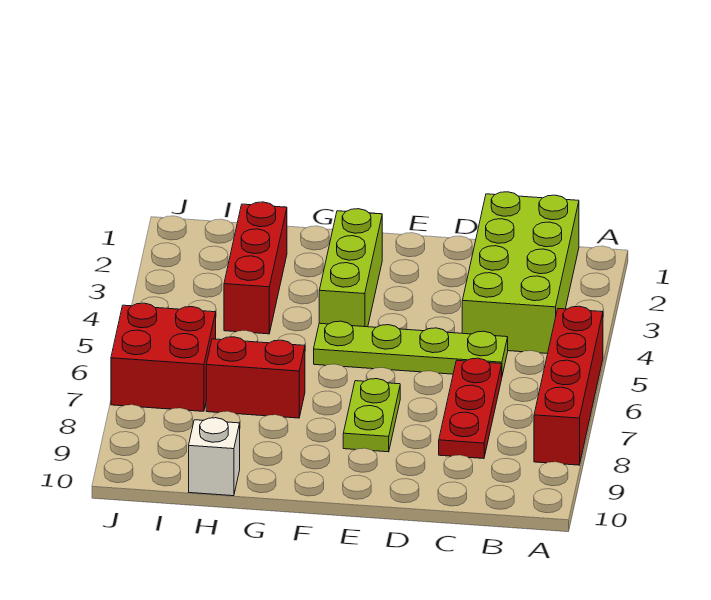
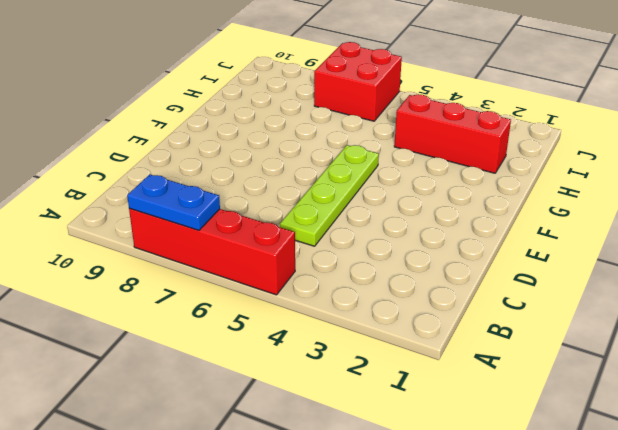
blue plate A7:A8 level 2 -> none
none -> lime brick B1:C4 level 1
none -> red plate C6:C8 level 1

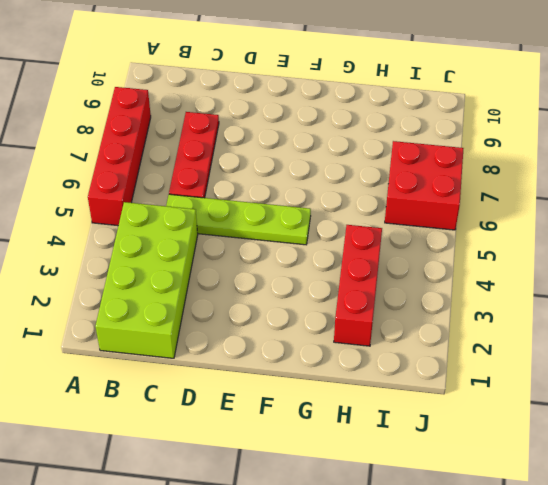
none -> lime plate E7:E8 level 1
none -> lime brick F2:F4 level 1

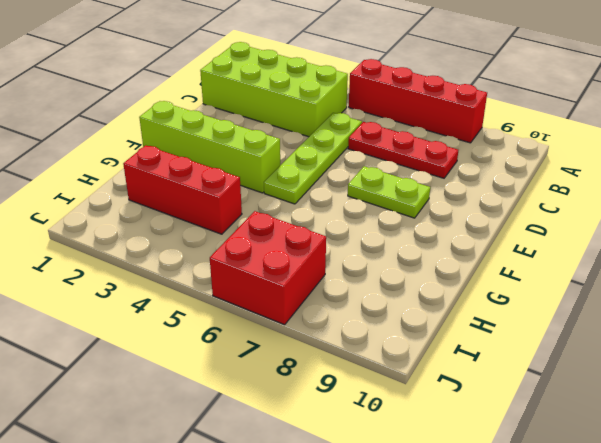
lime brick F1:F4 level 1 -> lime brick F2:F4 level 1
none -> red brick G7:H7 level 1
none -> white brick H10 level 1

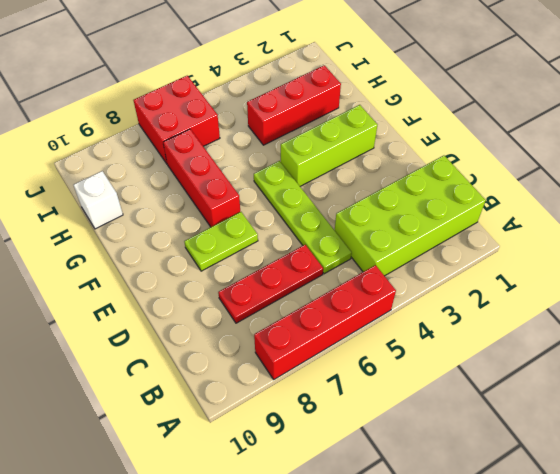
red brick F7:H7 level 1 -> red brick G7:H7 level 1

